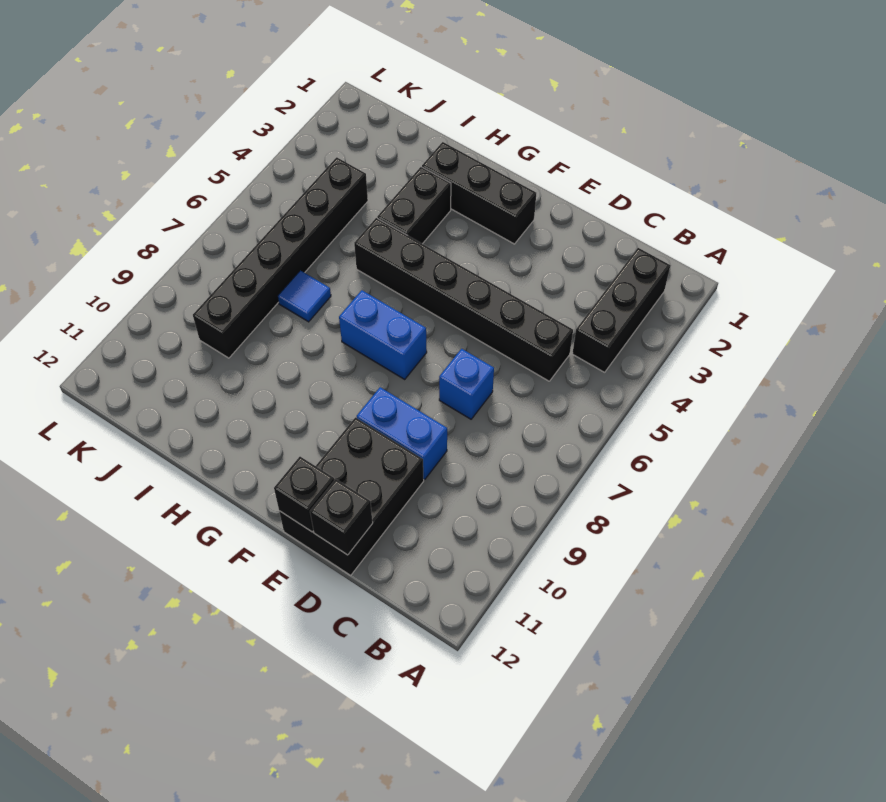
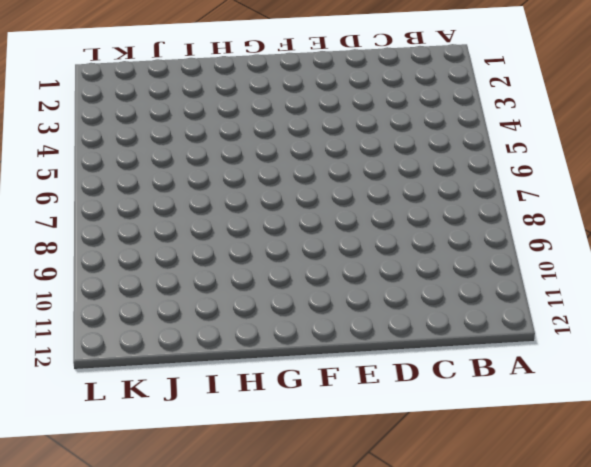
none -> black brick B2:B4 level 1
none -> black brick C5:H5 level 1
none -> blue brick D7 level 1

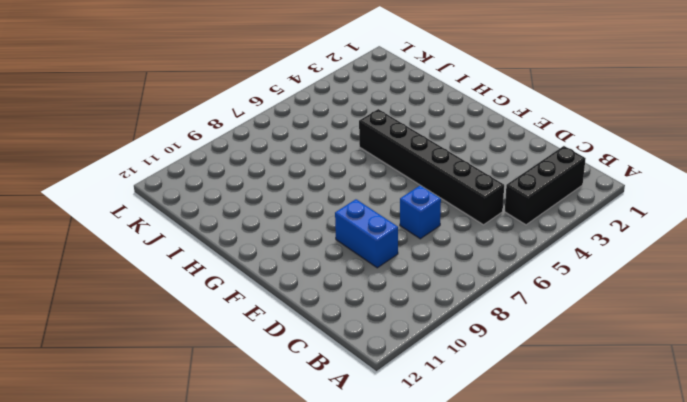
none -> black brick D10:E12 level 1
none -> black brick F2:H2 level 1
none -> blue brick F7:G7 level 1

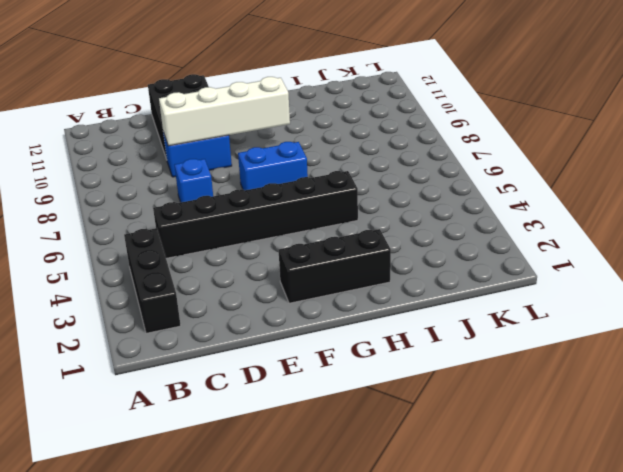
white brick D9:G9 level 2 -> none
none -> black brick H3:H4 level 1
none -> blue tile I7 level 1
none -> black brick J4:J9 level 1

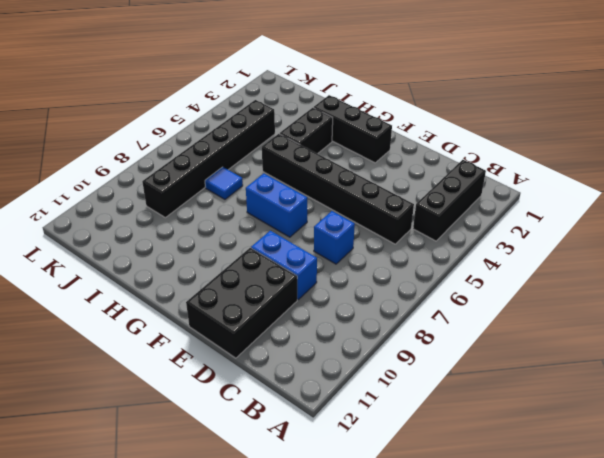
none -> black brick D12 level 2
none -> black brick E12 level 2

